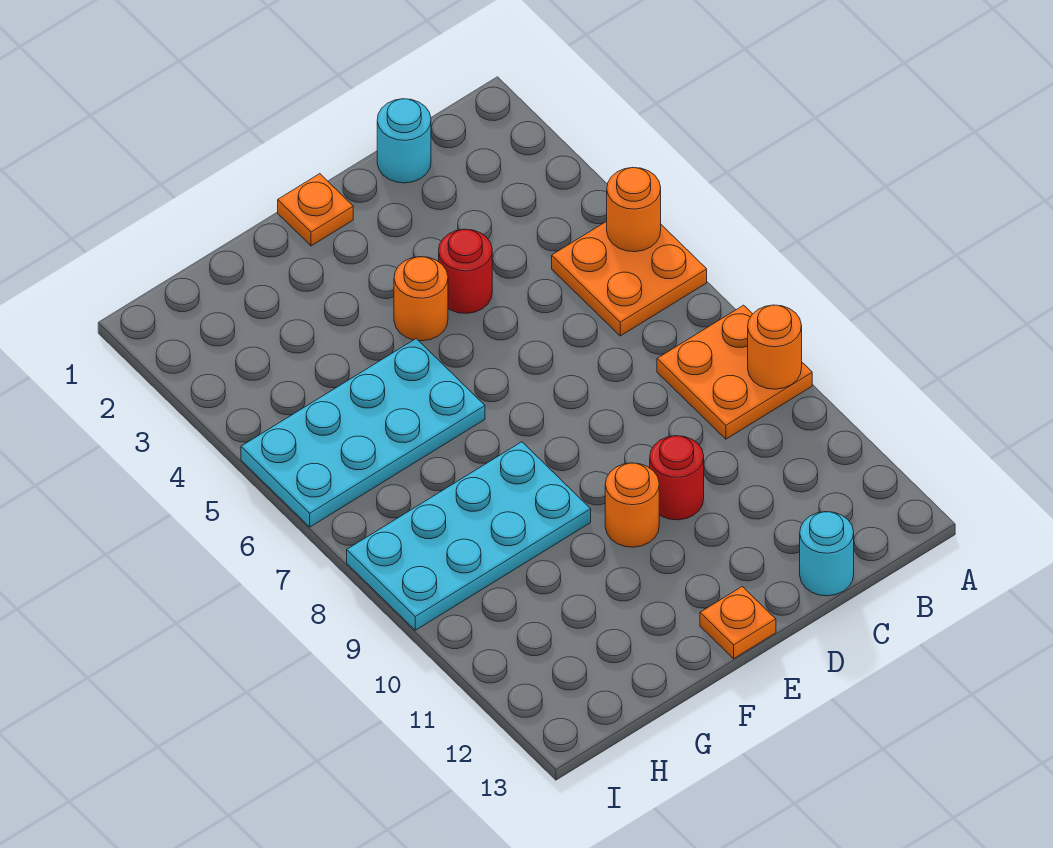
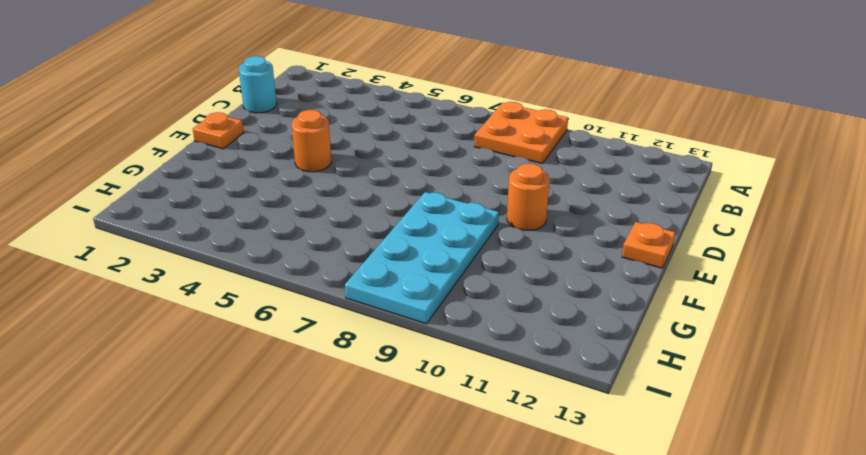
none -> orange plate A5:B6 level 1
none -> cyan round brick C13 level 1
none -> red round brick D4 level 1

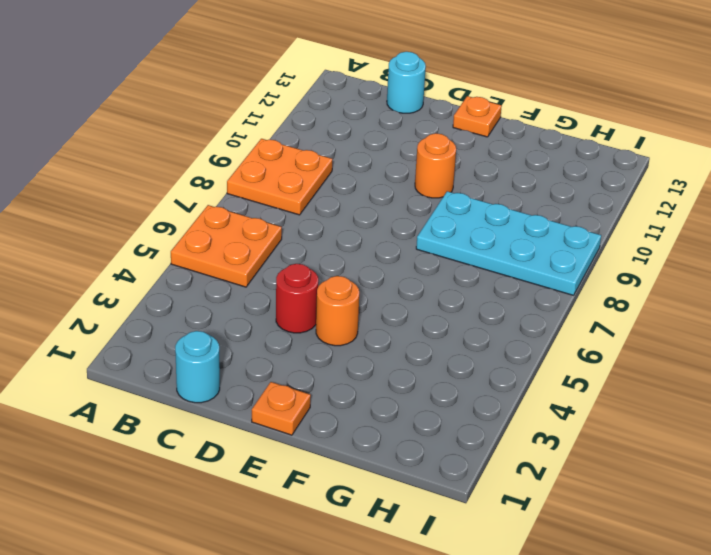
none -> red round brick D10 level 1
none -> cyan plate F5:I6 level 1
none -> orange round brick A5 level 2

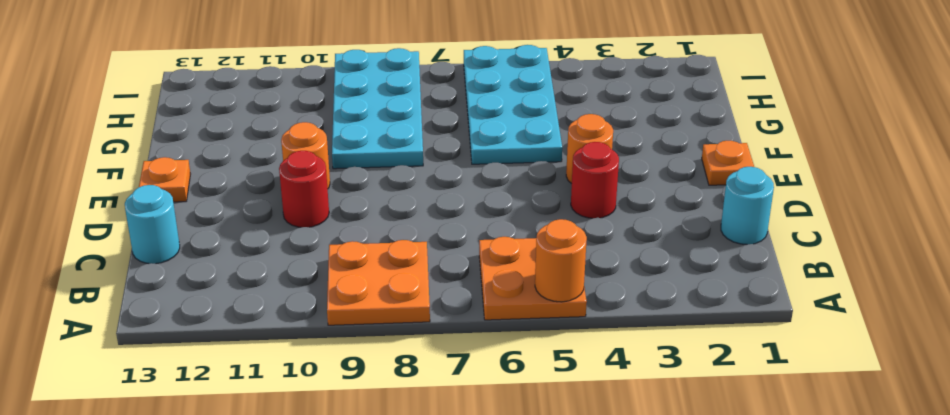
none -> orange round brick A9 level 2

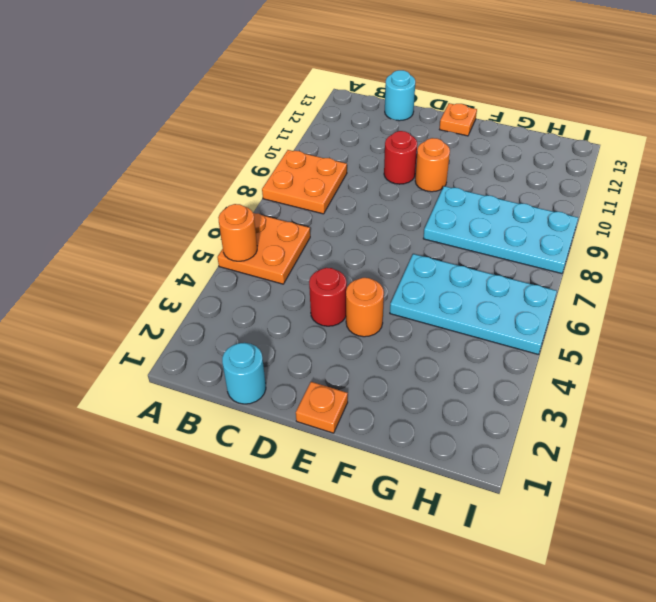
none -> orange round brick A9 level 2

